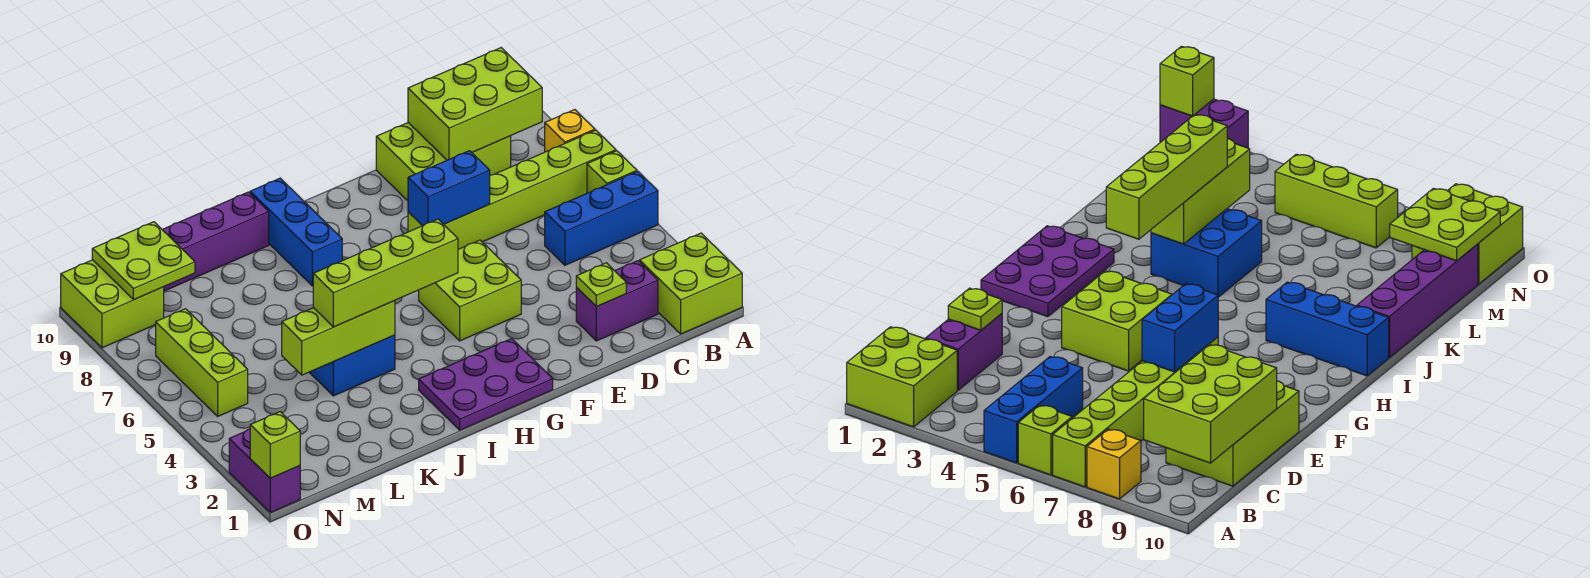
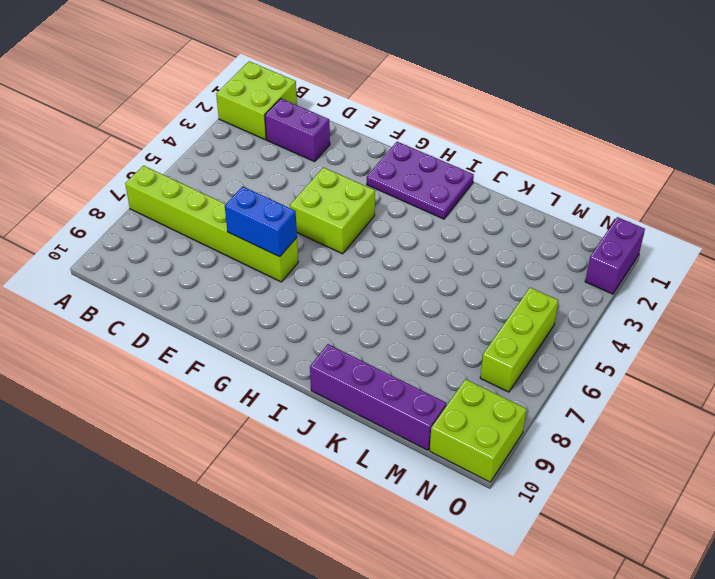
none -> blue brick A5:C5 level 1
none -> lime brick A6 level 1
none -> yellow brick A8 level 1

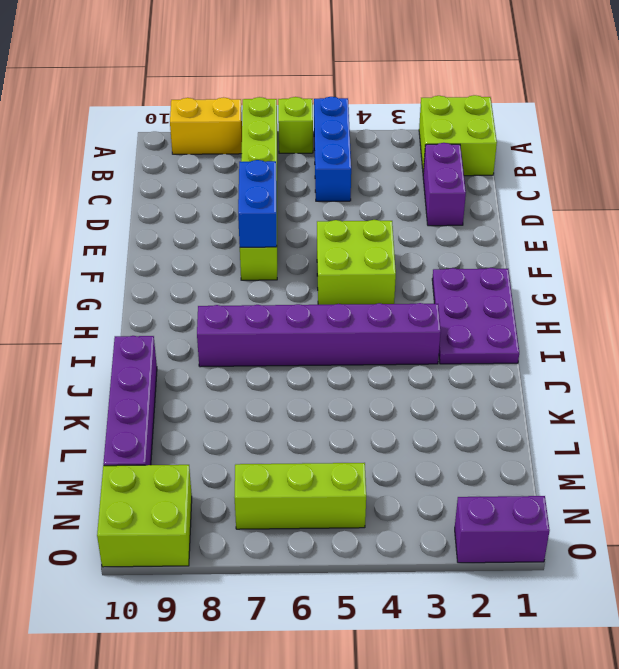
yellow brick A8:A9 level 1 -> yellow brick A8 level 1
purple brick I3:I8 level 1 -> blue brick I8:I10 level 1
none -> lime brick C9:E10 level 1
none -> blue brick J4:K5 level 1
none -> lime brick B9:D10 level 2

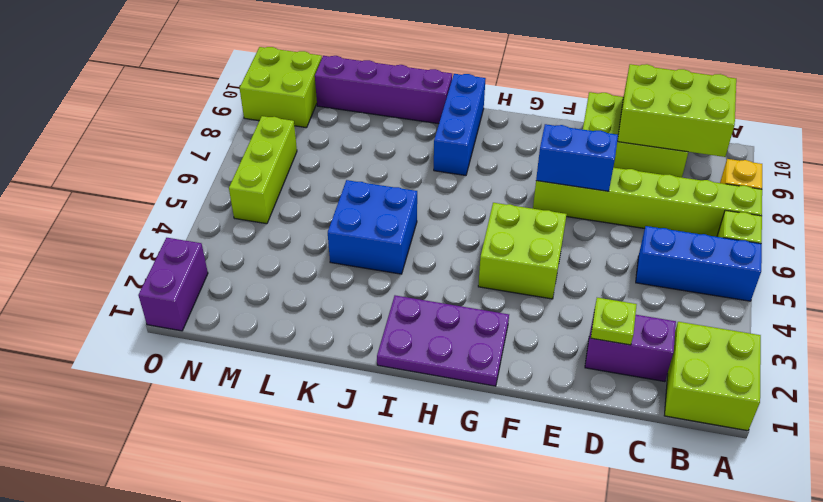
none -> lime brick J4:L4 level 2
none -> lime plate M9:N10 level 2
none -> lime brick O1 level 2

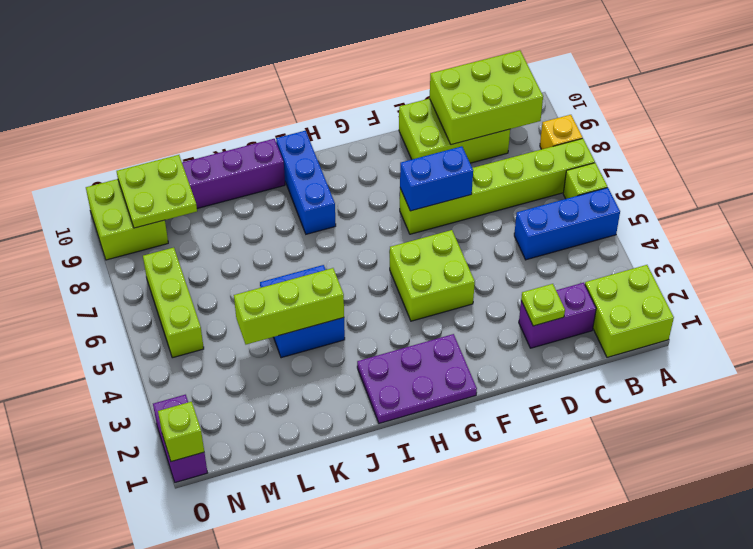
none -> lime brick H4:K4 level 3

